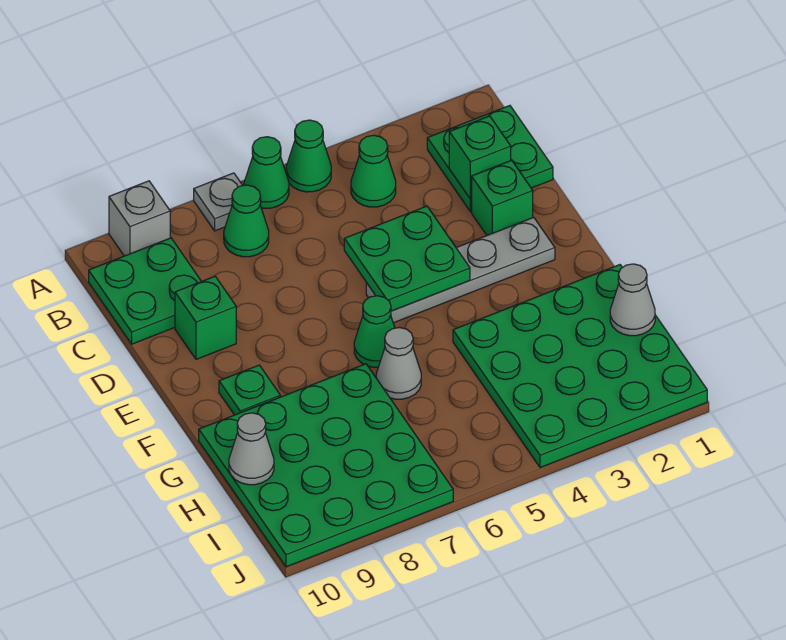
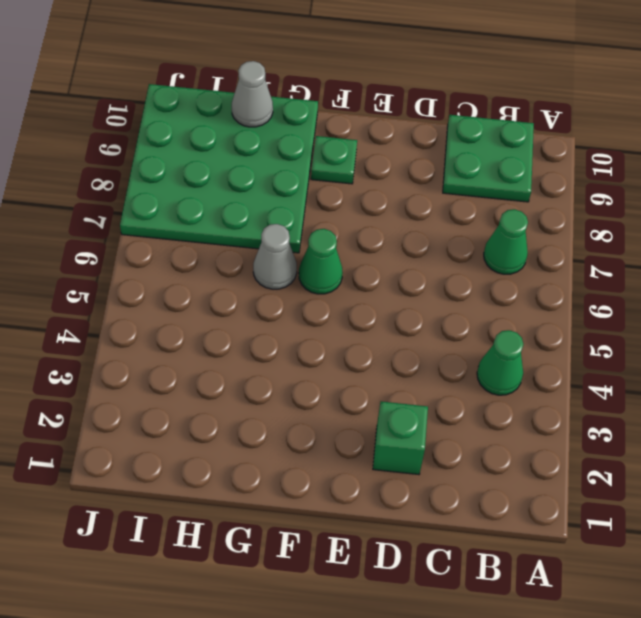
none -> green cone A5 level 1
none -> green cone A6 level 1
none -> grey plate A7 level 1

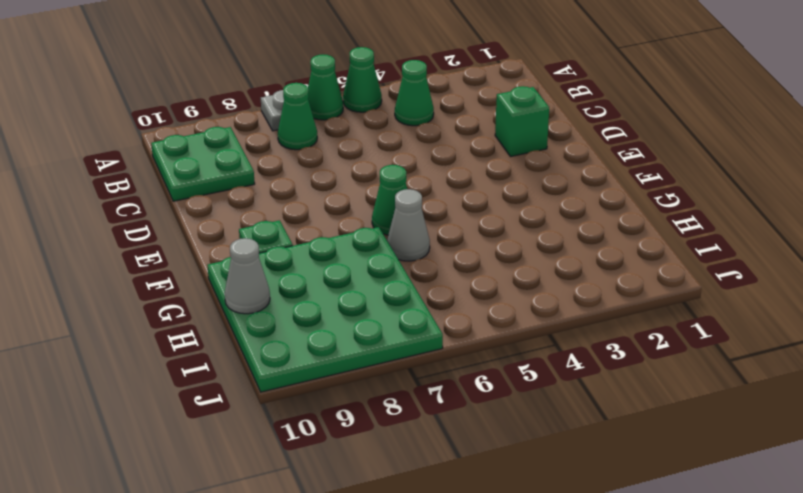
none -> grey brick A9 level 1
none -> green plate B1:C2 level 1
none -> green brick D9 level 1

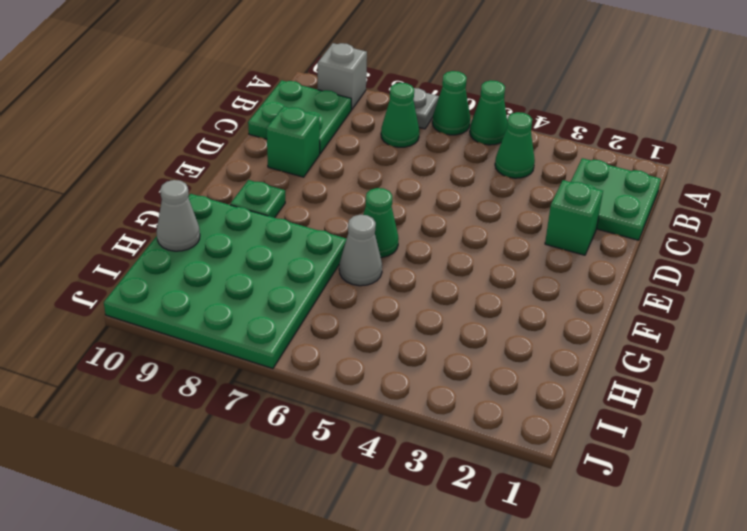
none -> grey plate E2:E5 level 1
none -> green plate G1:J4 level 1
none -> green brick C2 level 2

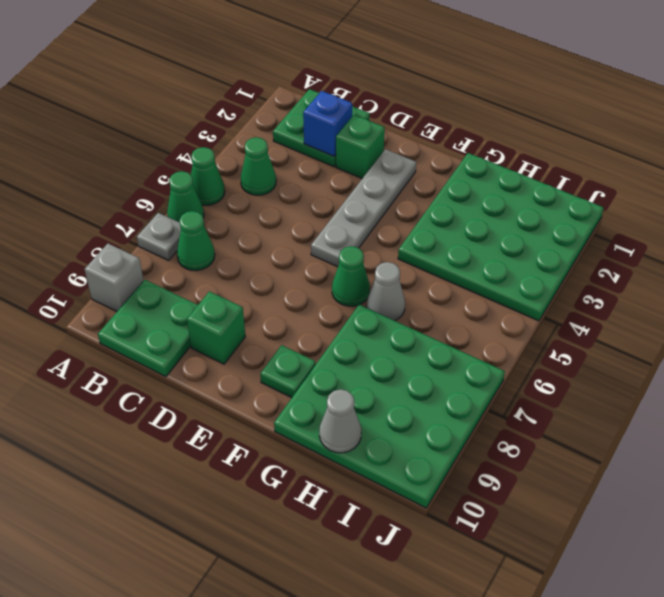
blue brick C2 level 2 -> green brick C2 level 2
none -> green plate D4:E5 level 2
none -> grey cone H1 level 2

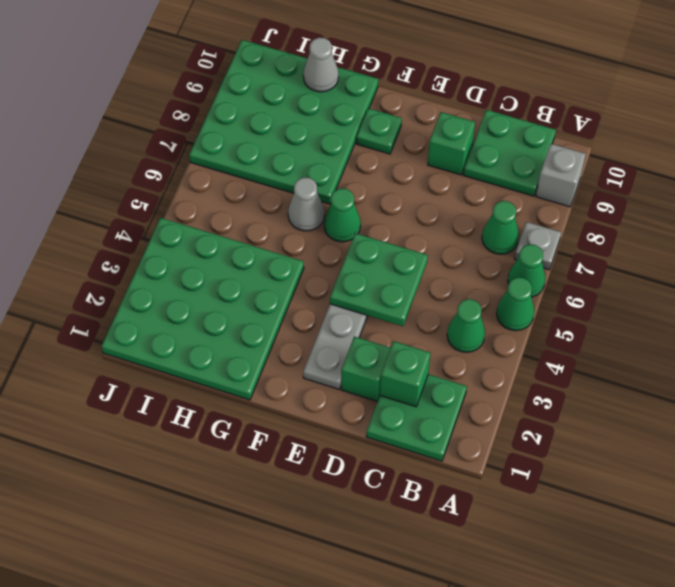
none -> grey cone H1 level 2

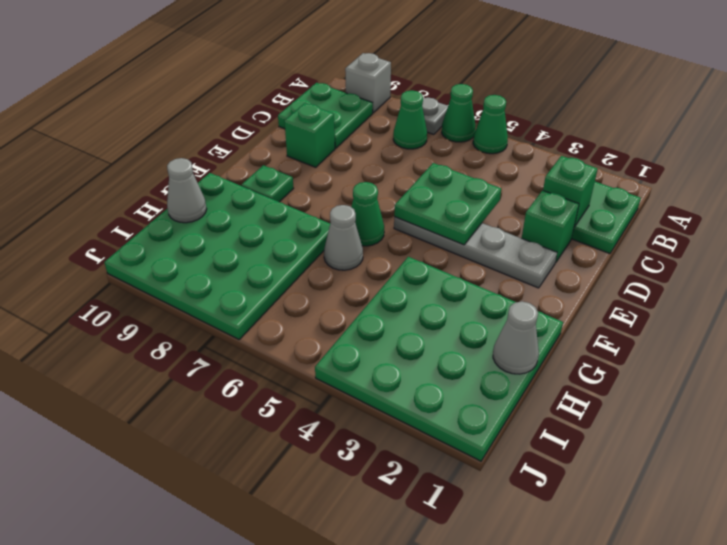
none -> green cone B4 level 1

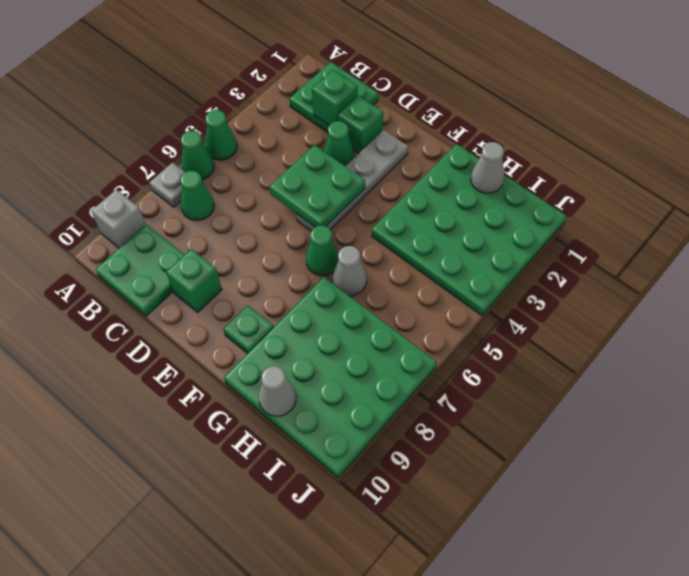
green cone D3 level 1 -> green cone B4 level 1

